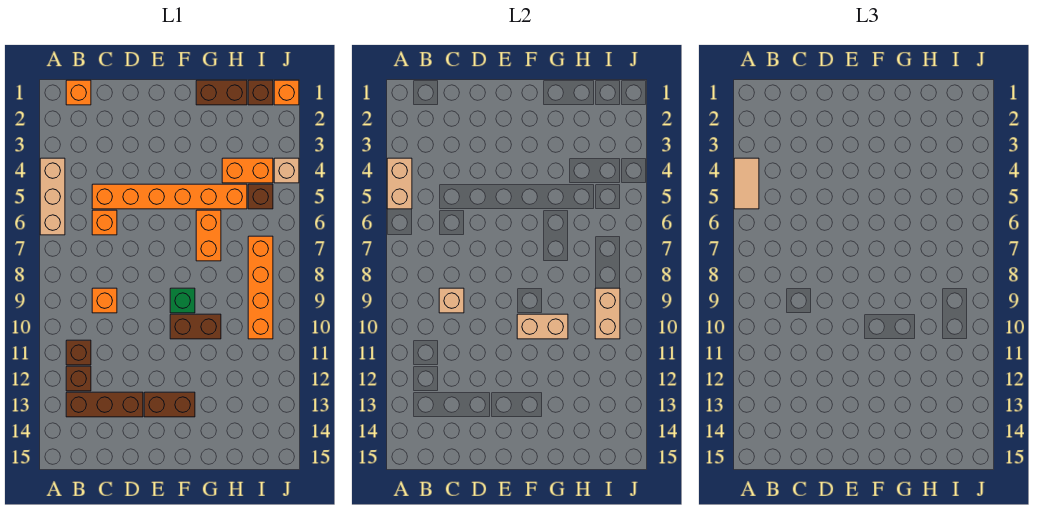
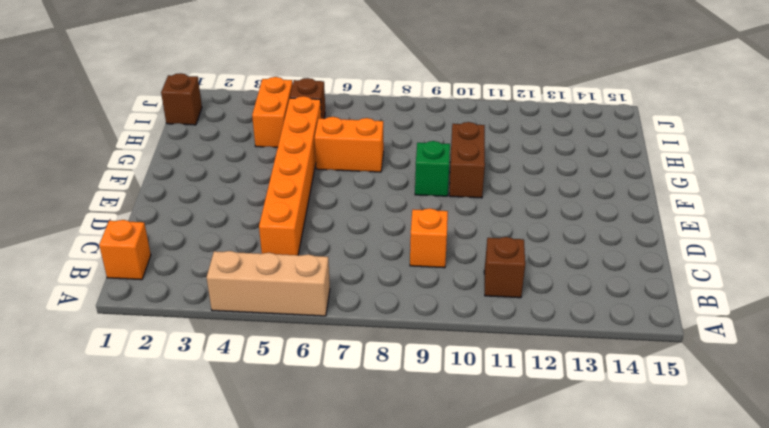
none -> brown brick B12 level 1
none -> brown brick B13:D13 level 1
none -> orange brick C6 level 1

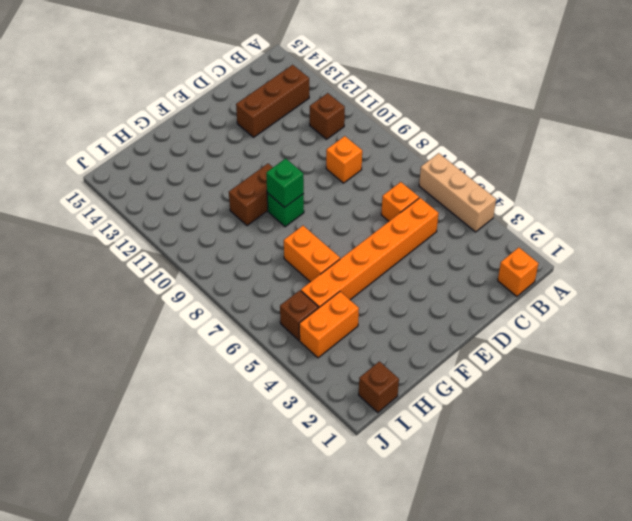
green brick F9 level 2 -> none
none -> brown brick B12 level 1
none -> brown brick E13:F13 level 1
none -> brown brick G1:H1 level 1

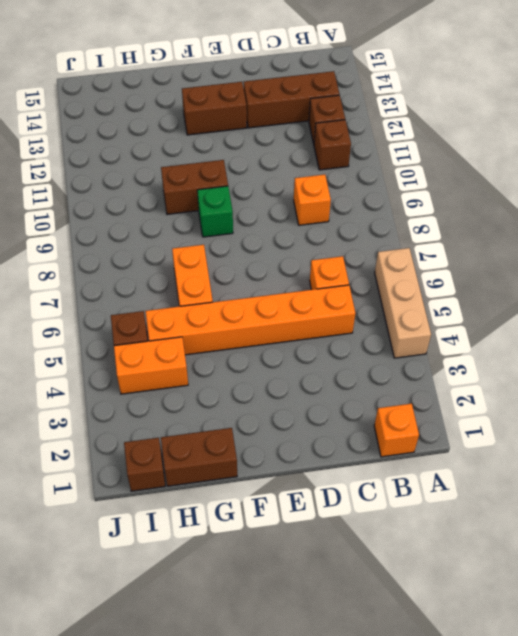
none -> orange brick I7:I10 level 1
none -> orange brick J1 level 1
none -> tan brick J4 level 1

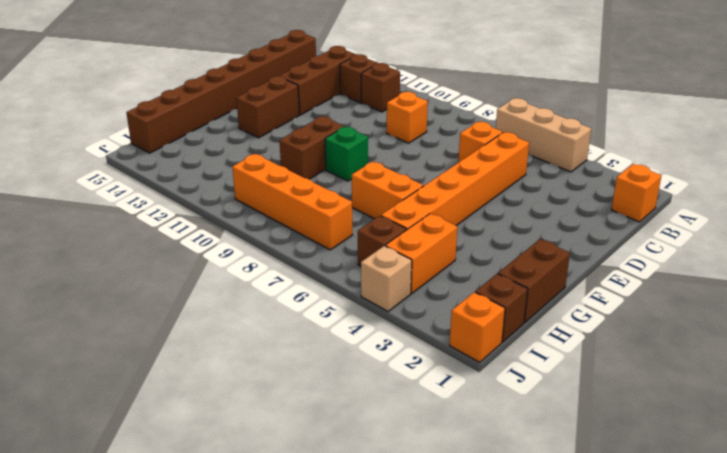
brown brick B15:I15 level 1 -> none
none -> tan brick A4:A5 level 2
none -> tan brick C9 level 2
none -> tan brick F10:G10 level 2

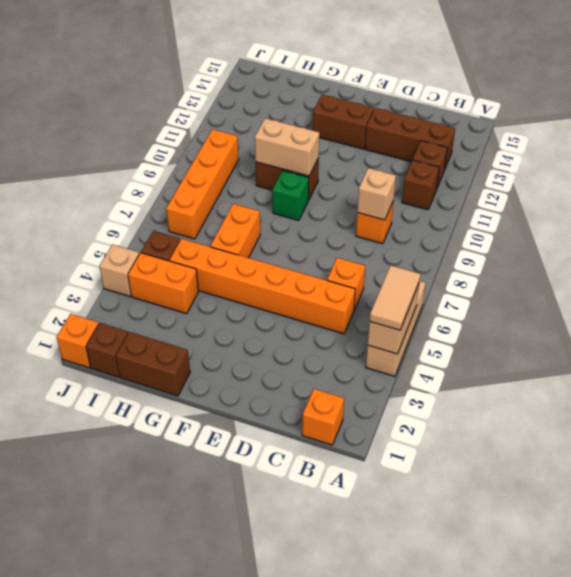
none -> tan brick I9:I10 level 2

